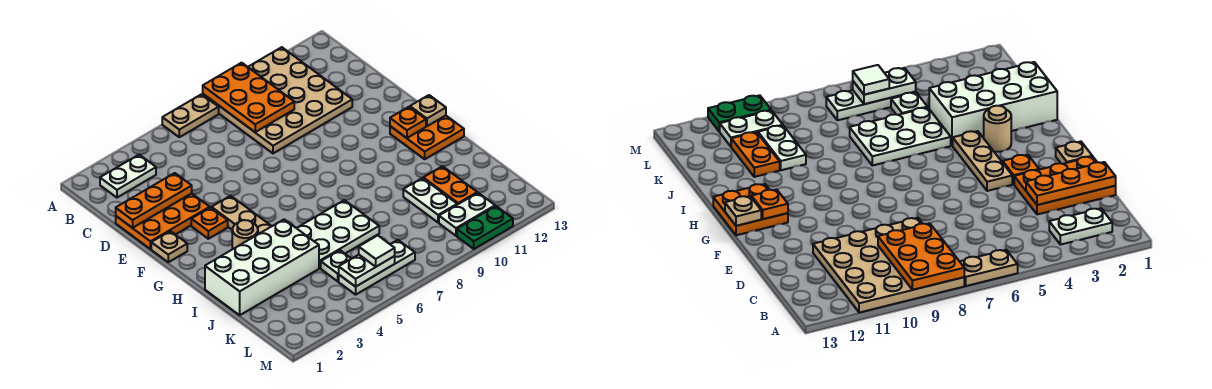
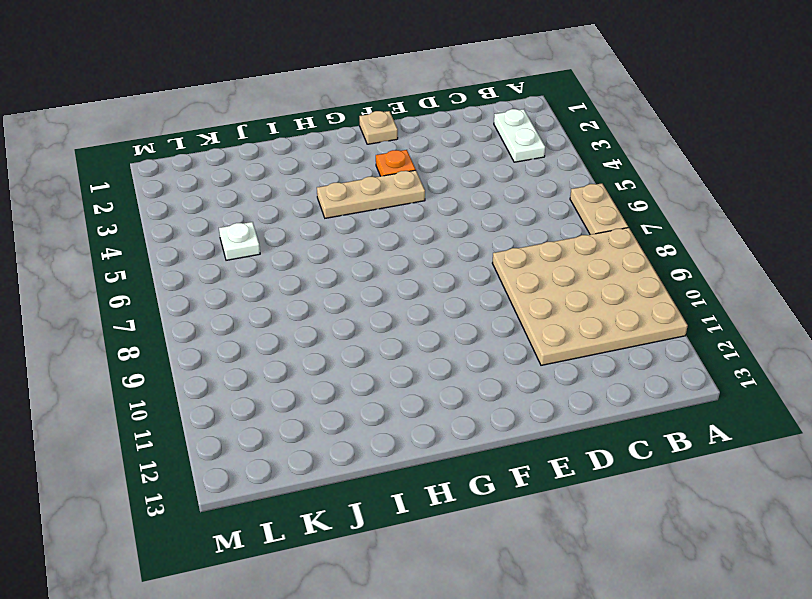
none -> orange plate D1:E3 level 1
none -> orange plate G12:H13 level 1
none -> tan round brick H3 level 1

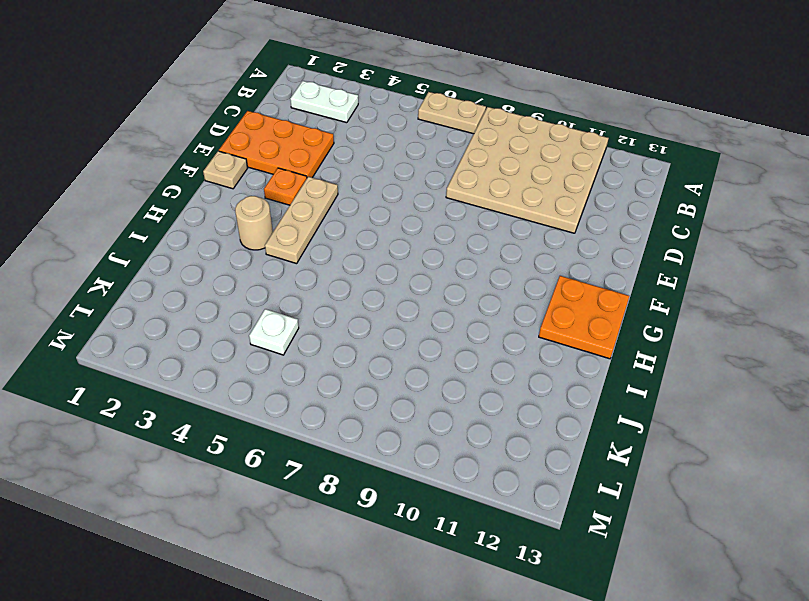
none -> white brick I1:J4 level 1
none -> white plate I5:J7 level 1
none -> white plate J10:K10 level 1

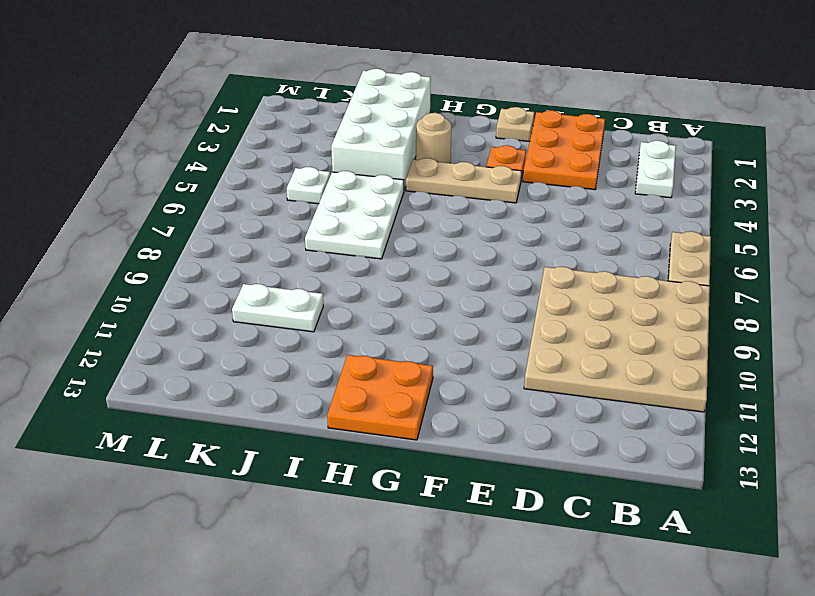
none -> orange plate J11:K11 level 1
none -> white plate L5:L7 level 1
none -> white plate L10:L11 level 1

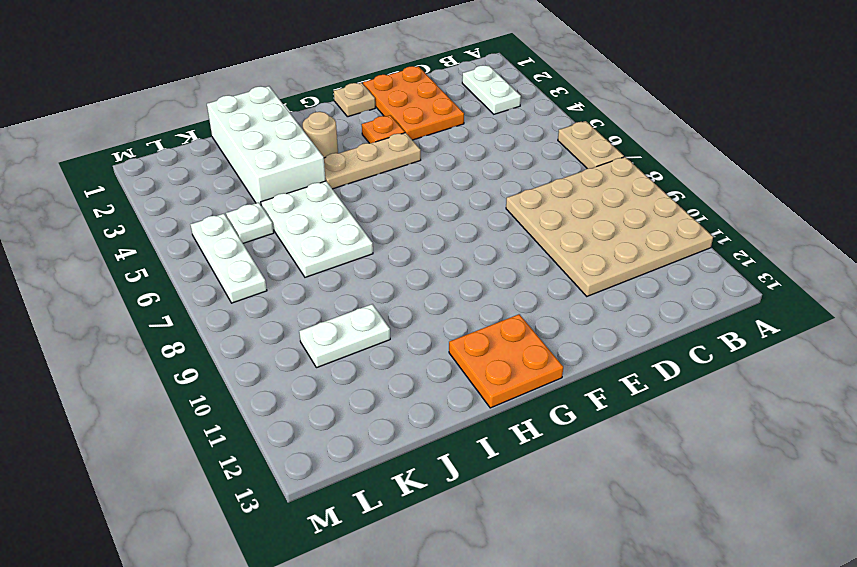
none -> orange plate J11:K11 level 1
none -> white plate L10:L11 level 1
none -> green plate M10:M11 level 1

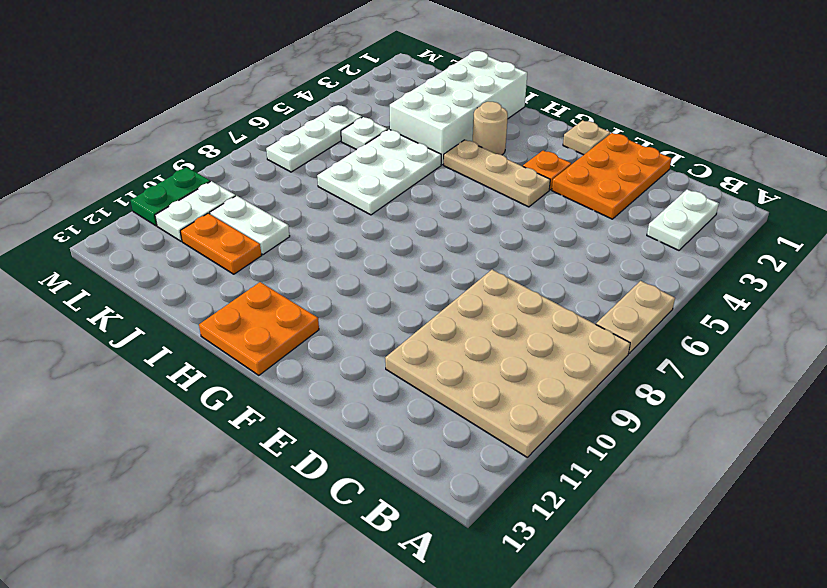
none -> orange plate A8:C9 level 2
none -> orange plate D1:D3 level 2
none -> orange plate G12 level 2

